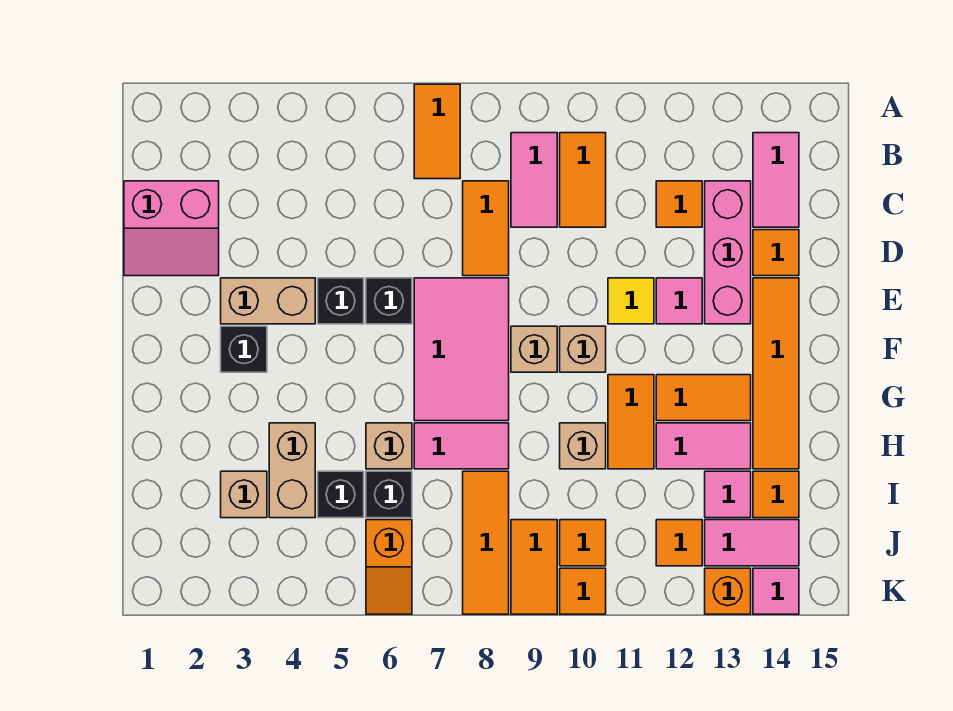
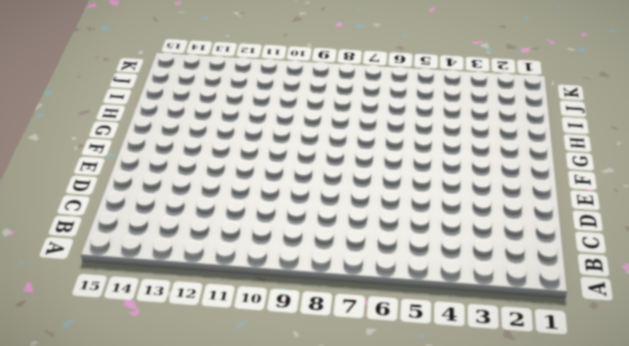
none -> orange tile A7:B7 level 1
none -> pink tile B9:C9 level 1
none -> orange tile B10:C10 level 1
none -> pink tile B14:C14 level 1

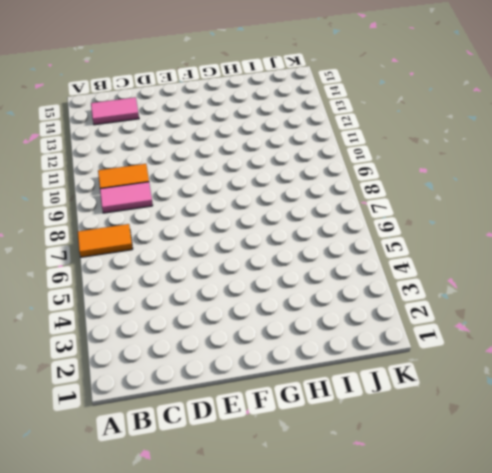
none -> pink slope C1:D2 level 1 top C
none -> orange tile C8:D8 level 1
none -> orange tile C12 level 1
none -> pink brick C13:E13 level 1

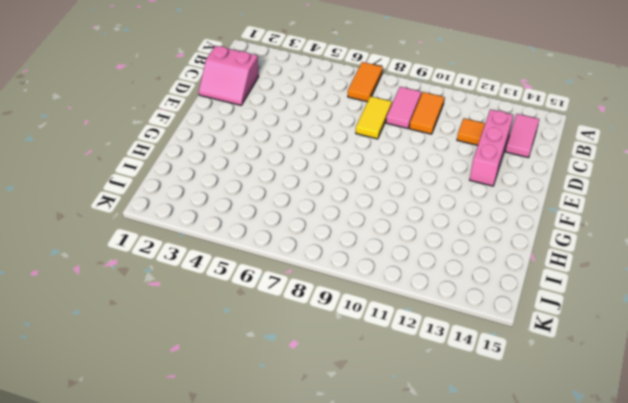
yellow tile C8:D8 level 1 -> orange tile C8:D8 level 1
none -> orange tile D14 level 1
none -> tan brick E3:E4 level 1
none -> black brick E5 level 1
none -> black brick E6 level 1

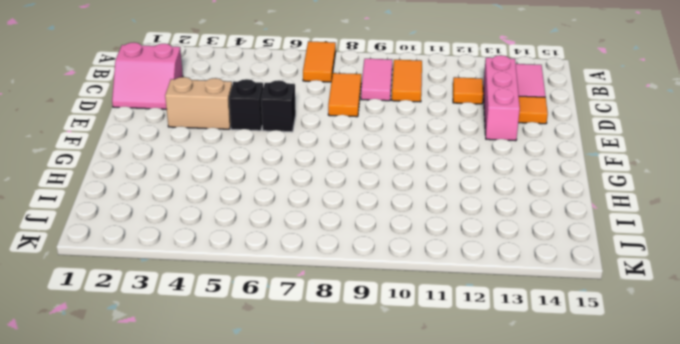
none -> pink tile E7:G8 level 1
none -> yellow tile E11 level 1
none -> pink tile E12 level 1
none -> orange tile E14:H14 level 1

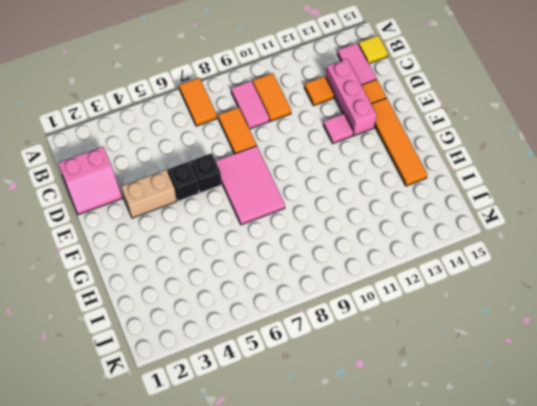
yellow tile B15 level 1 -> yellow tile E11 level 1
none -> black brick F3 level 1
none -> tan brick F9 level 1
none -> tan brick F10 level 1
none -> orange tile G11:H11 level 1

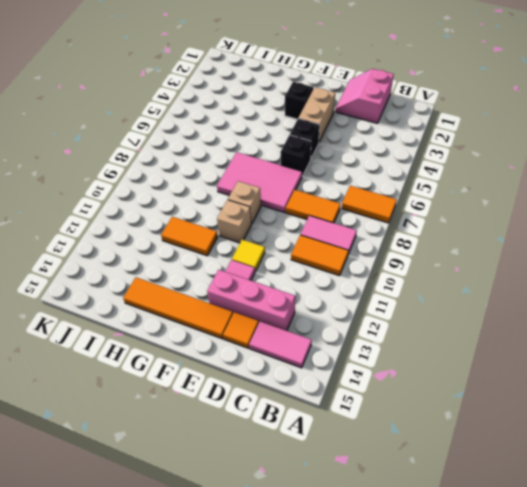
none -> orange tile C12 level 1
none -> orange tile G12:G13 level 1
none -> tan brick H4:I4 level 1
none -> tan brick H6 level 1

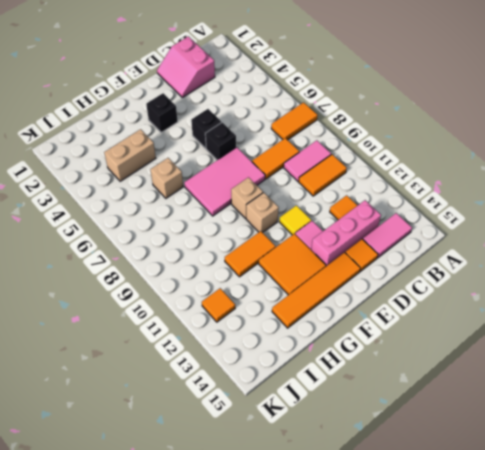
orange tile F12:G13 level 1 -> orange tile G12:G13 level 1
none -> tan brick E3:E4 level 1
none -> pink tile H7:H8 level 1
none -> tan brick H10 level 1
none -> pink tile H12:H13 level 1

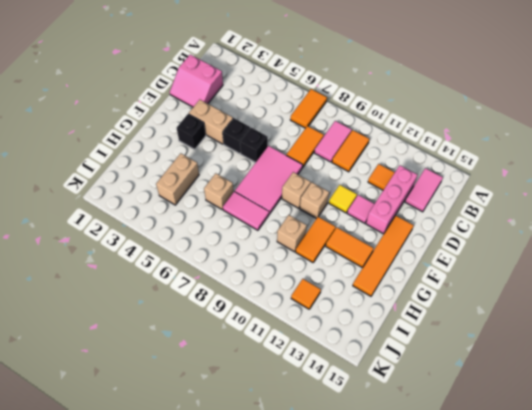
none -> orange tile D14 level 1
none -> pink tile H12:H13 level 1
none -> tan brick I3 level 1
none -> black brick I5 level 1

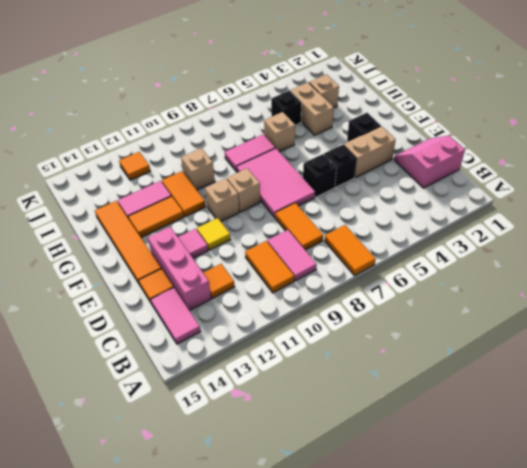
none -> black brick I6 level 1
none -> orange tile I8:K8 level 1
none -> pink tile I13 level 1
none -> orange tile I14 level 1

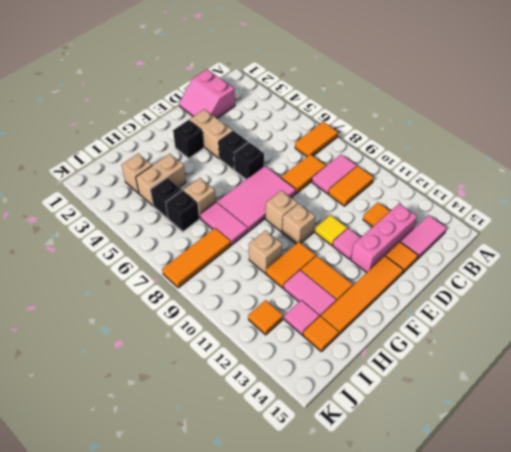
none -> orange slope J6:K6 level 1 top J
none -> orange tile J9:K9 level 1
none -> orange tile J10 level 1
none -> pink tile J13:J14 level 1

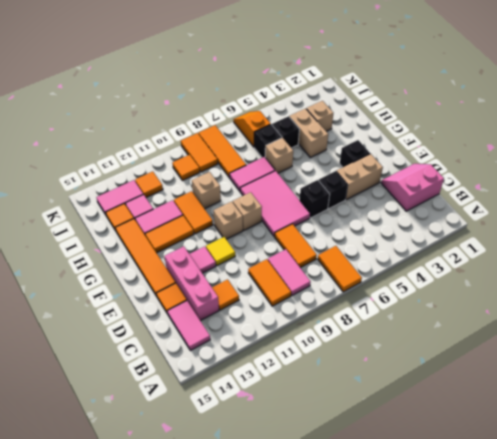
none -> orange tile K10 level 1
none -> orange brick K13 level 1
none -> pink tile K14 level 1

